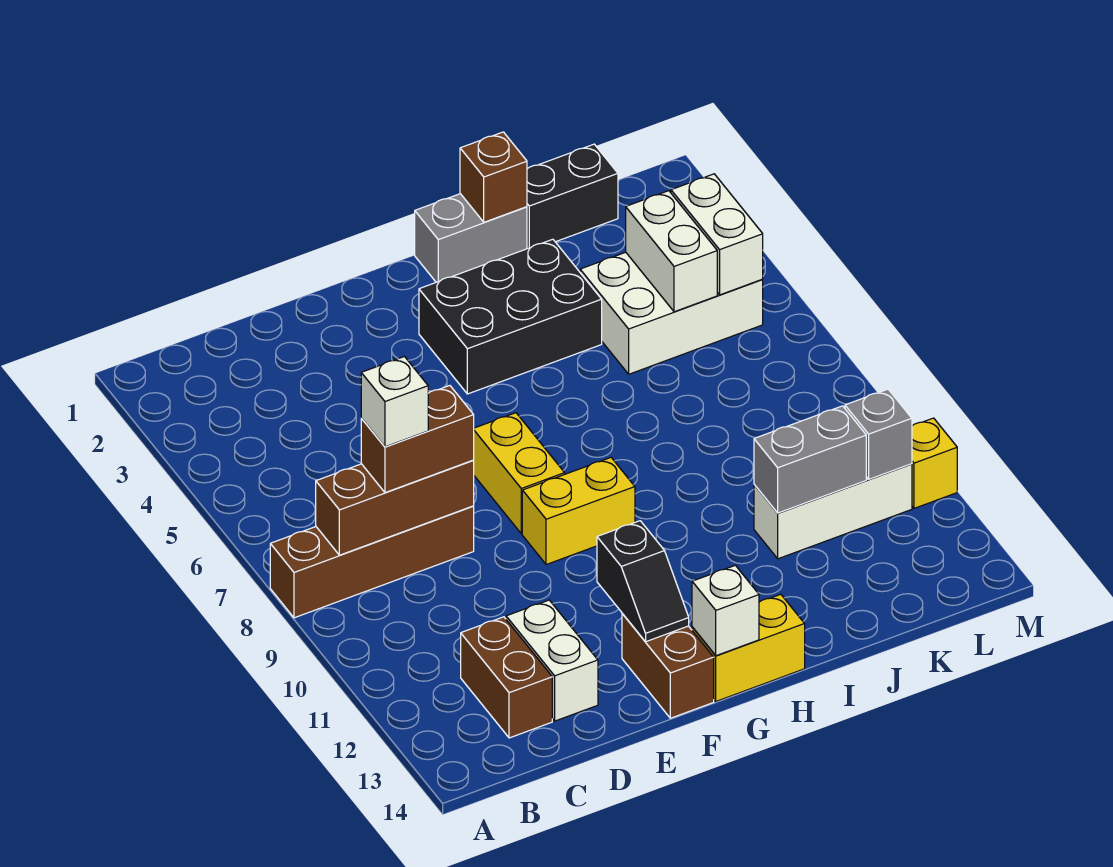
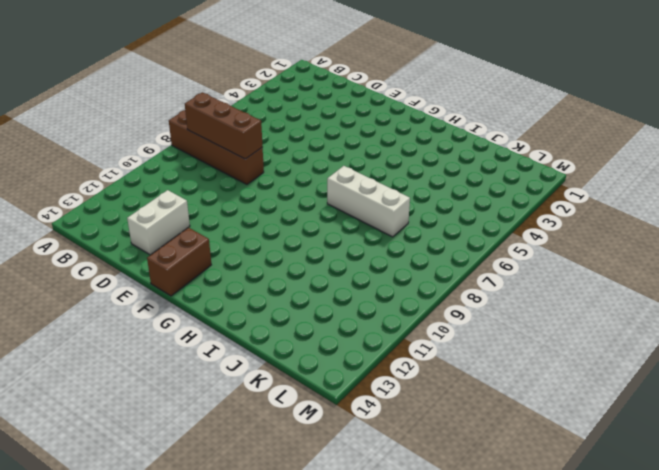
white brick H7:J7 level 1 -> white brick J11:L11 level 1
none -> brown brick C12:C13 level 1
none -> yellow brick F7:F8 level 1
none -> yellow brick F9:G9 level 1

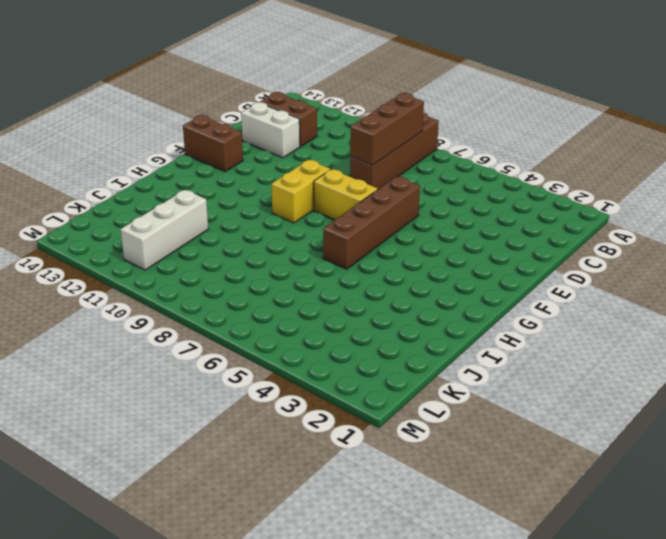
brown brick E6:H6 level 1 -> none
none -> black brick G3:I4 level 1
none -> yellow brick G14:H14 level 1
none -> grey brick H1:I1 level 1

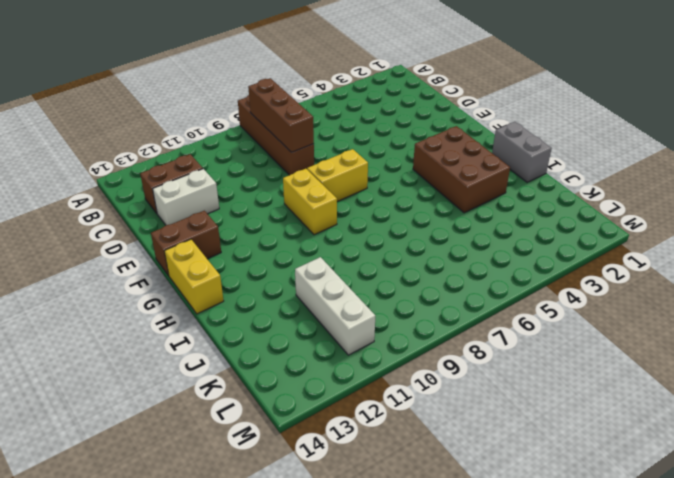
brown brick G3:I4 level 1 -> black brick G3:I4 level 1
none -> black brick J1:K1 level 1
none -> white brick J4:L5 level 1
none -> yellow brick M11 level 1

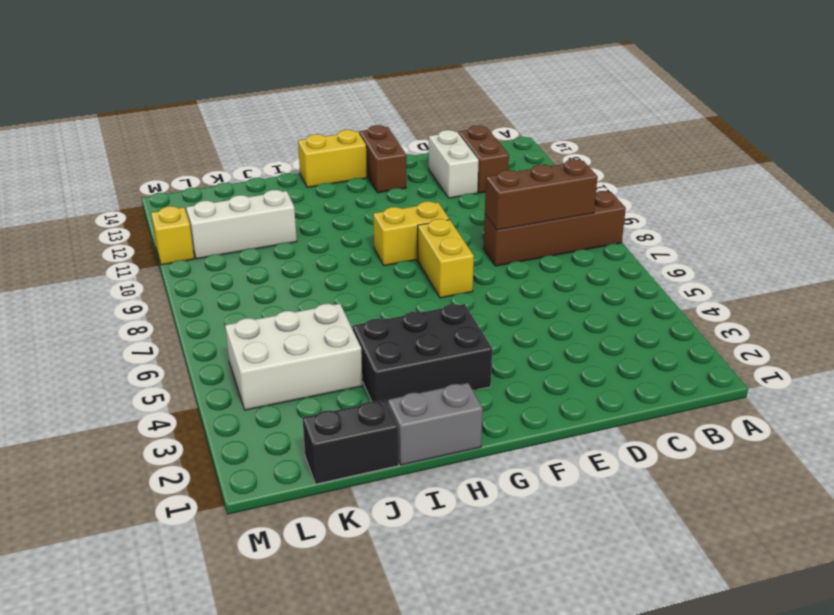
none -> black slope F12:F13 level 2 top 12
none -> white brick G14 level 2
none -> brown brick I1 level 2

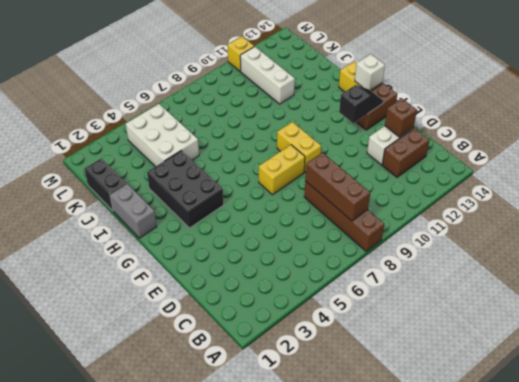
brown brick D13 level 2 -> brown brick I1 level 2
none -> grey brick J11:K11 level 2
none -> white brick K4:K5 level 2
none -> white brick L4:L5 level 2

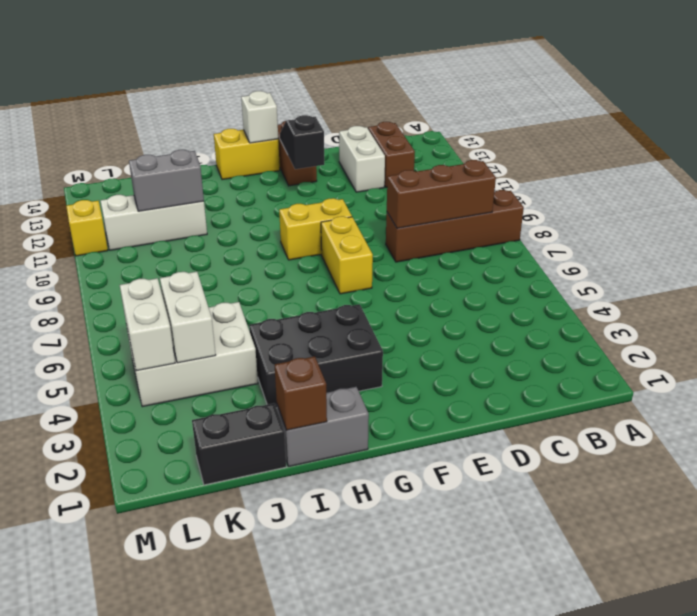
none -> grey brick L11 level 2
none -> brown brick C8:D8 level 3
none -> white brick C8 level 4

